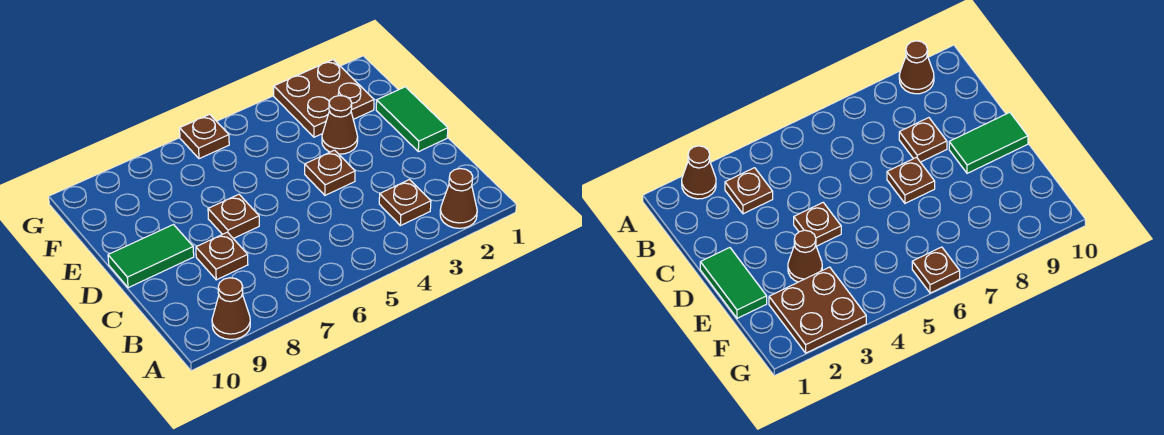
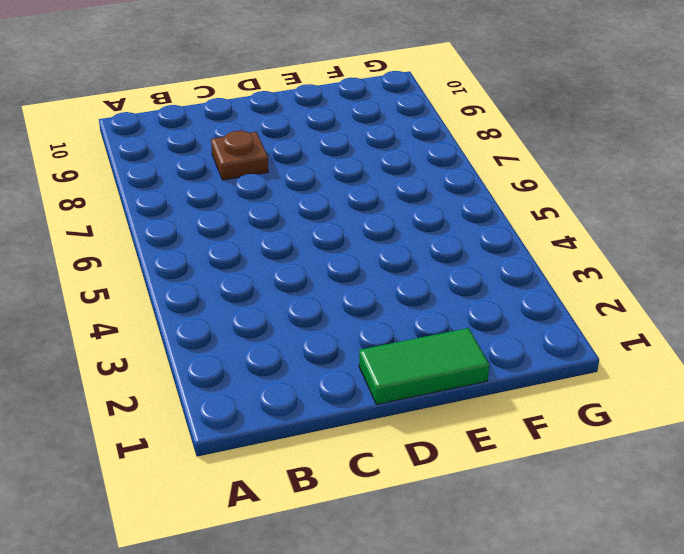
none -> brown cone A2 level 1
none -> brown cone A9 level 1

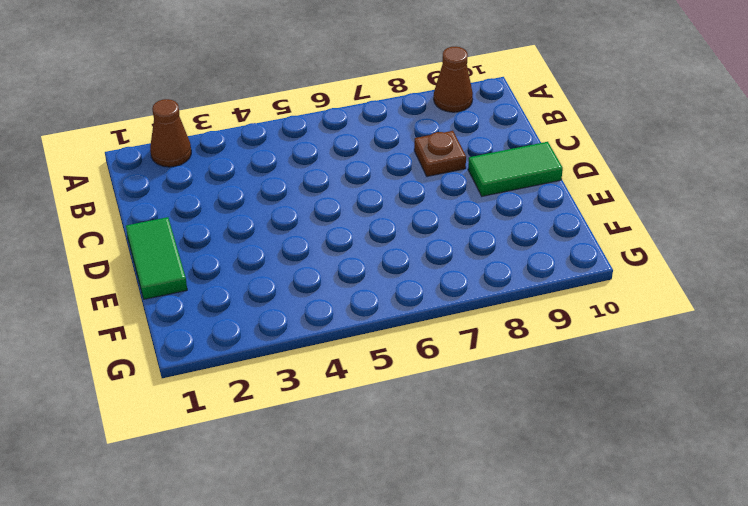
none -> brown plate B3 level 1
none -> brown plate D4 level 1

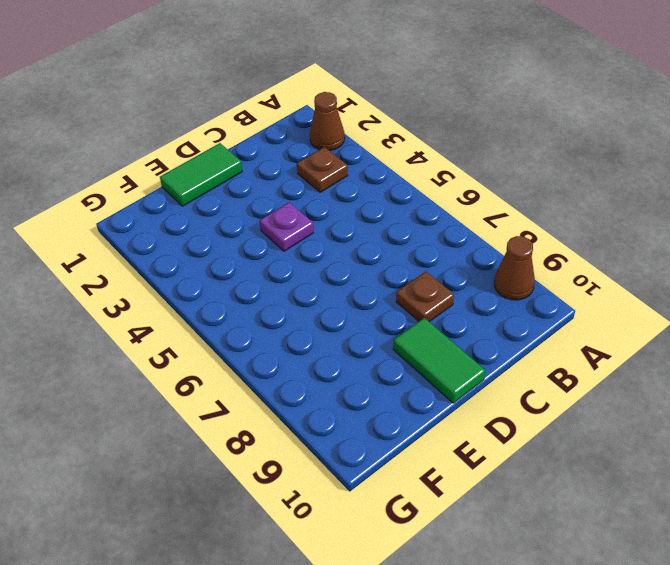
purple plate D4 level 1 -> brown plate D4 level 1
none -> brown plate D7 level 1
none -> brown cone E3 level 1

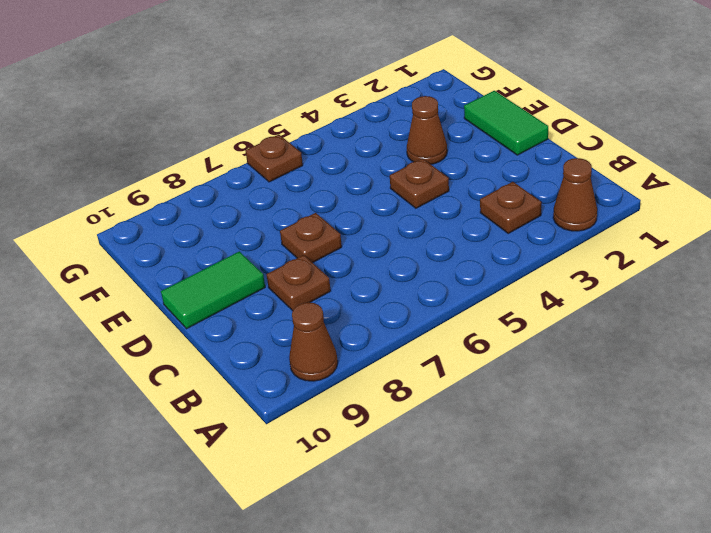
none -> brown plate F2:G3 level 1

